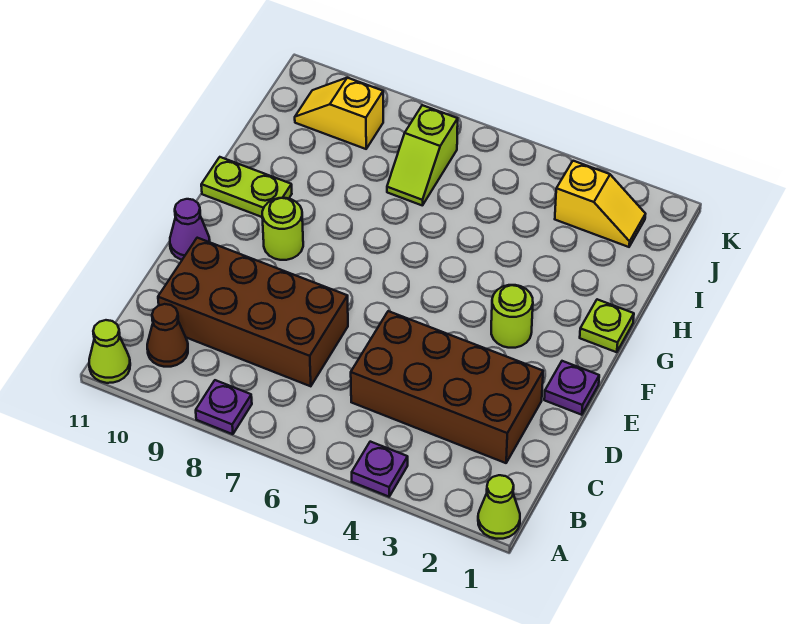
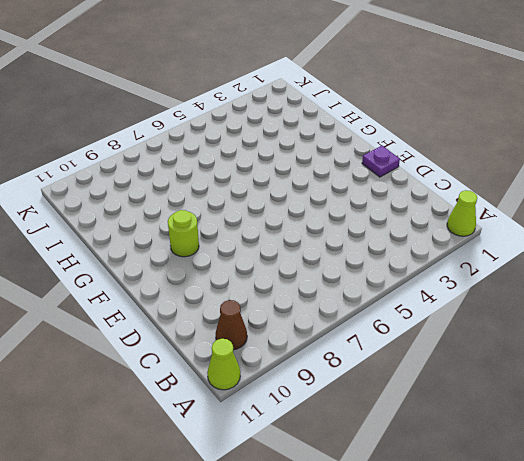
none -> purple plate A4 level 1
none -> purple plate A8 level 1
none -> brown brick C2:D5 level 1

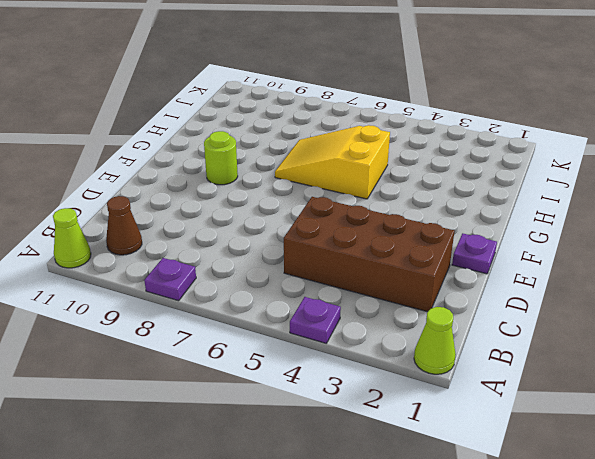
yellow slope G5:H7 level 1 top 5 -> none
none -> brown brick C7:D10 level 1
none -> purple cone E11 level 1
none -> lime round brick F3 level 1

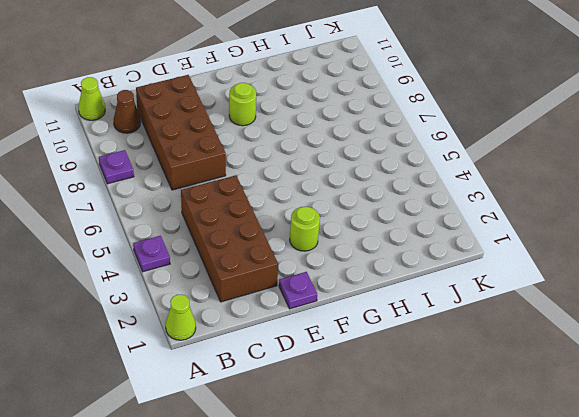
none -> purple cone E11 level 1
none -> lime plate G1 level 1
none -> lime plate G10:G11 level 1

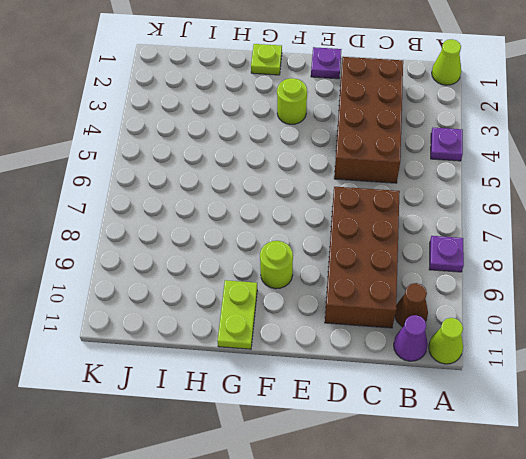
purple cone B11 level 1 -> purple cone E11 level 1
none -> lime slope I7:J7 level 1 top J
none -> yellow slope J2:J3 level 1 top 3
none -> yellow slope J9:J10 level 1 top 9

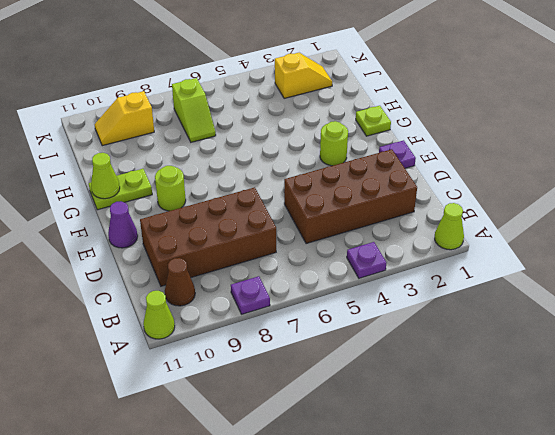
lime cone G11 level 2 -> none

